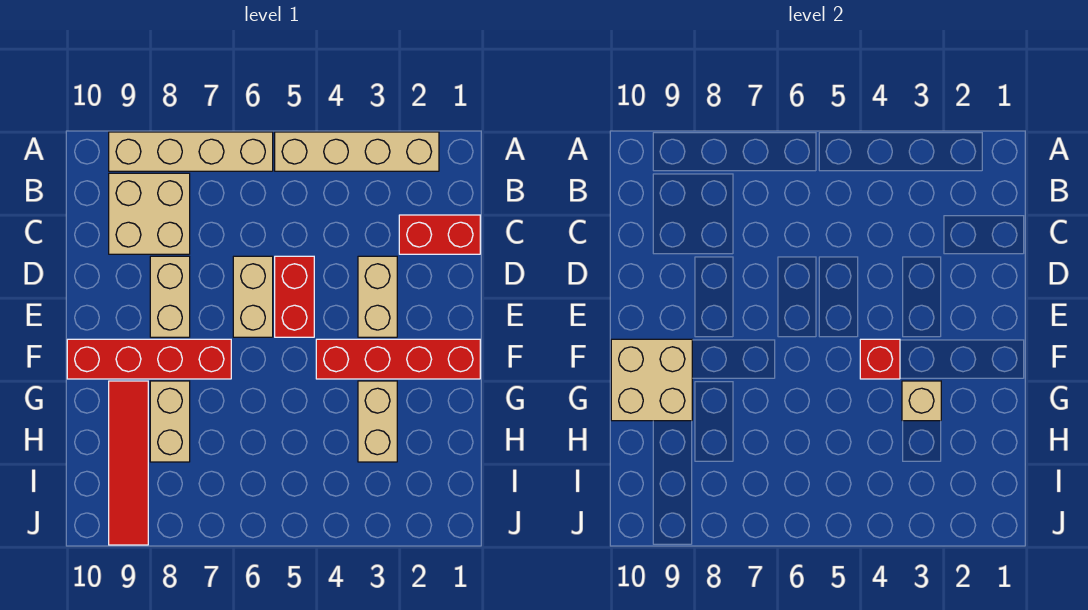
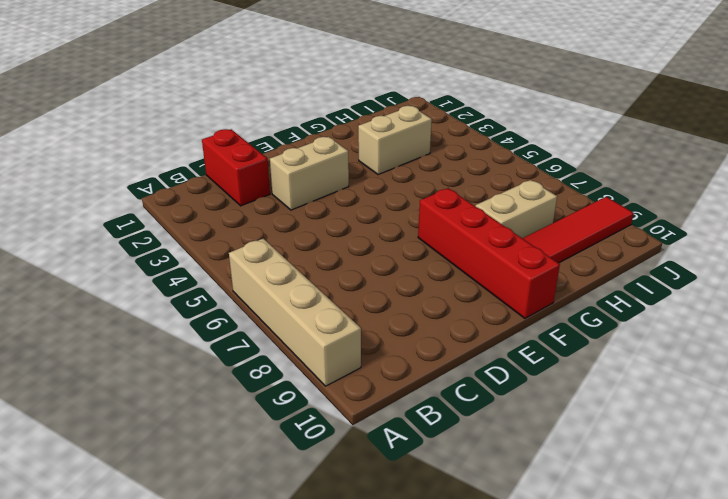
none -> tan brick A2:A5 level 1
none -> tan brick B8:C9 level 1
none -> red brick D5:E5 level 1

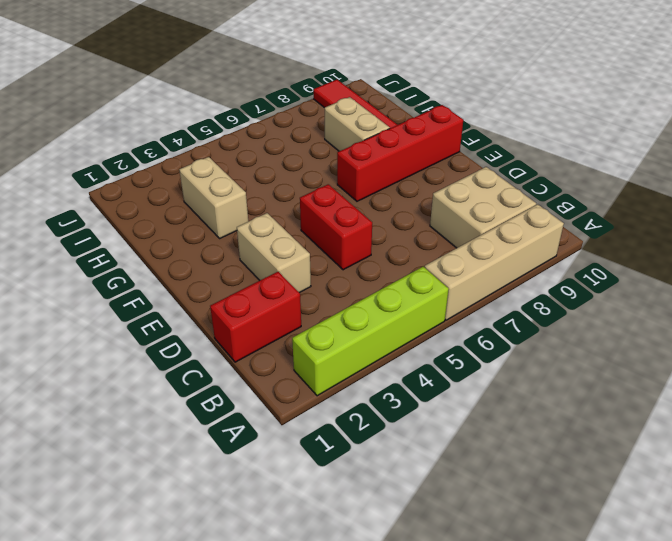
lime brick A2:A5 level 1 -> tan brick A2:A5 level 1
none -> tan brick D6:E6 level 1
none -> tan brick D8:E8 level 1
none -> red brick F1:F4 level 1

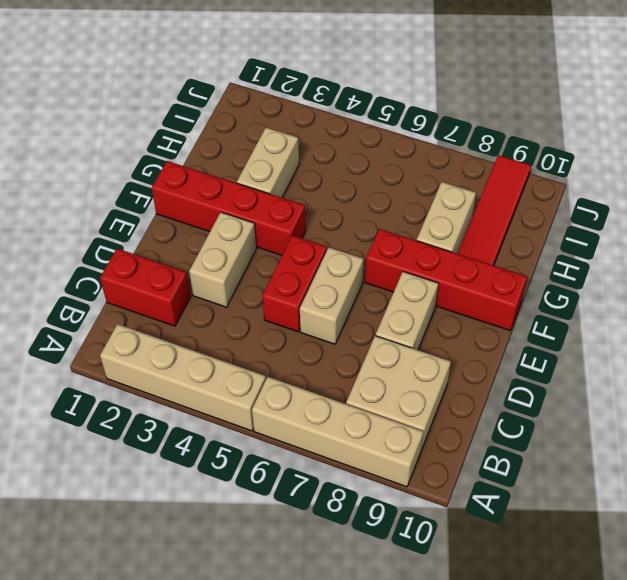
none -> red brick F4 level 2
none -> tan brick F9:G10 level 2
none -> tan brick G3 level 2

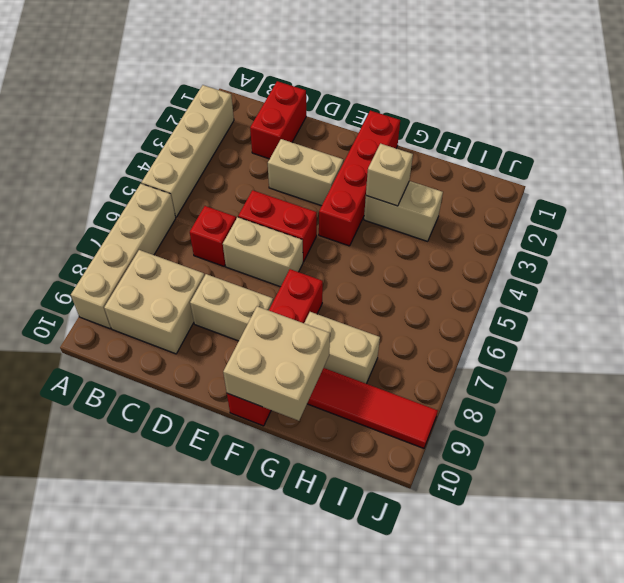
red brick C6 level 1 -> red brick F4 level 2

